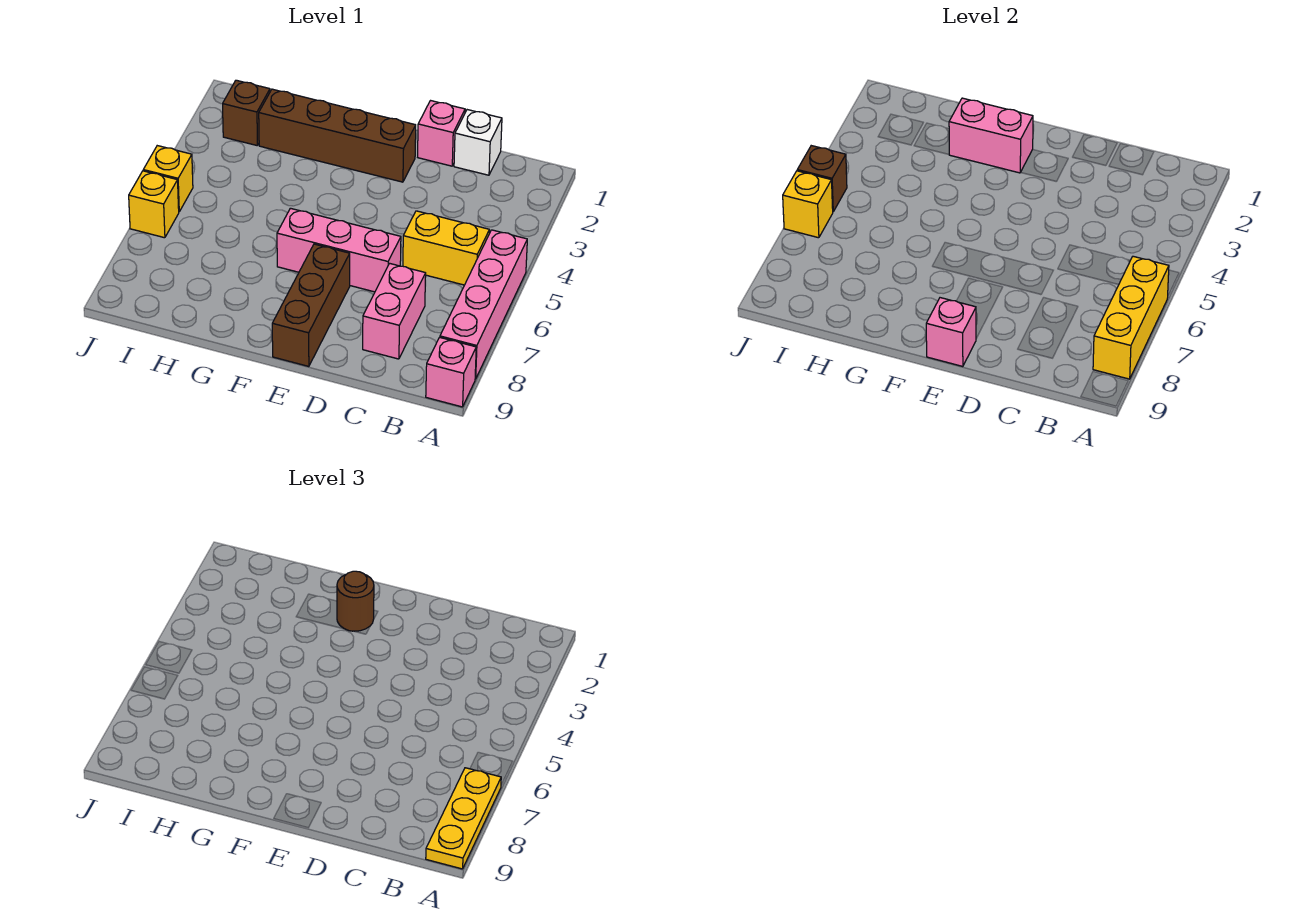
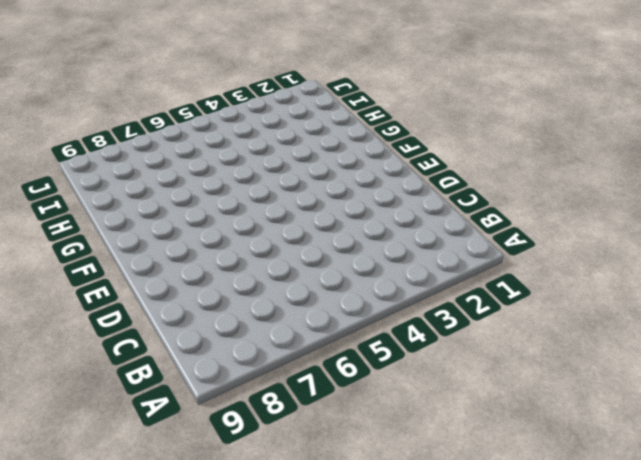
none -> pink brick A5:A8 level 1
none -> pink brick A9 level 1
none -> yellow brick B5:C5 level 1

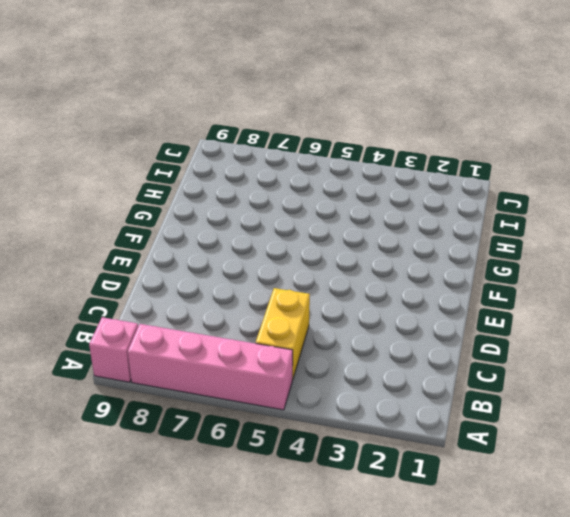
none -> white brick C1 level 1
none -> pink brick C7:C8 level 1
none -> pink brick D1 level 1

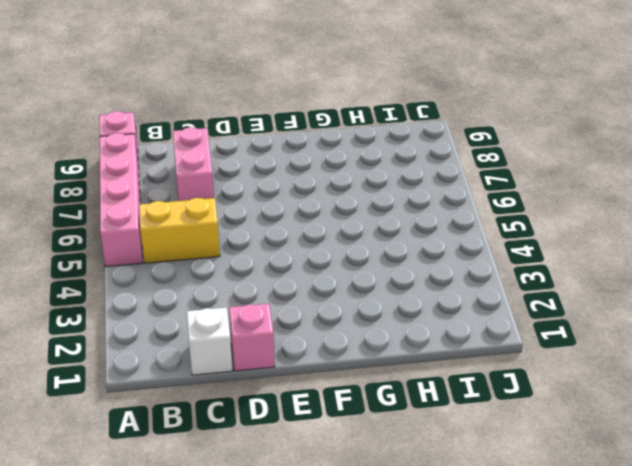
none -> pink brick D6:F6 level 1
none -> brown brick E2:H2 level 1
none -> brown brick E7:E9 level 1

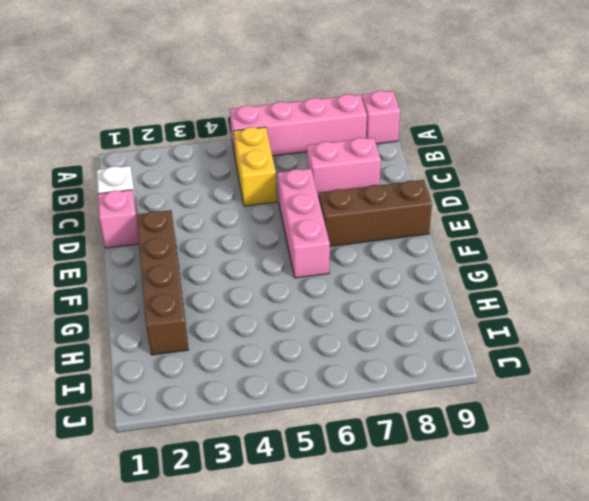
none -> brown brick I2 level 1
none -> yellow brick J5 level 1
none -> yellow brick J6 level 1

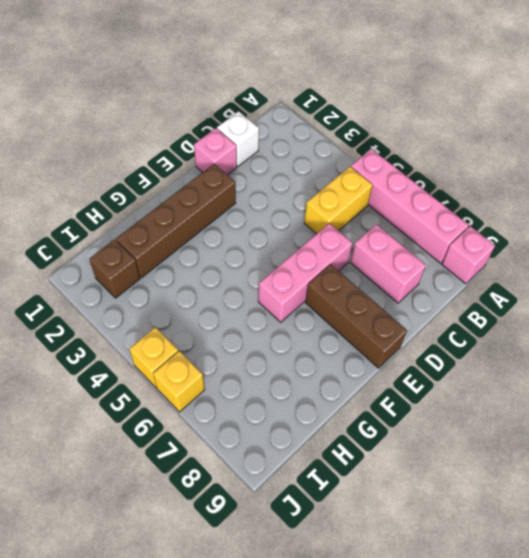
none -> yellow brick A6:A8 level 2
none -> pink brick E9 level 2
none -> pink brick F2:G2 level 2

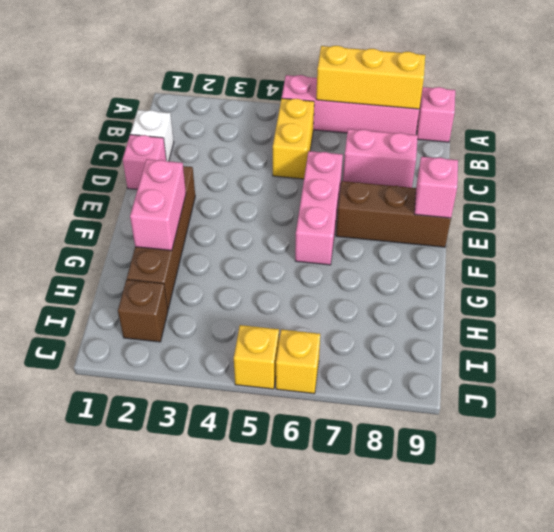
none -> brown brick J5 level 2
none -> yellow brick J6 level 2
none -> yellow plate A7:A9 level 3

